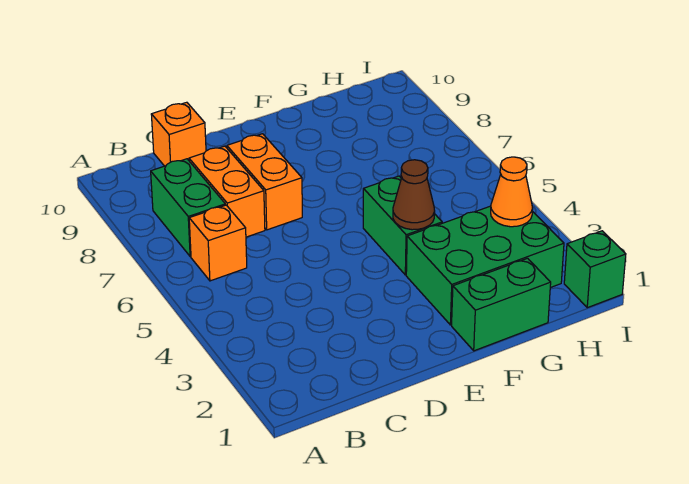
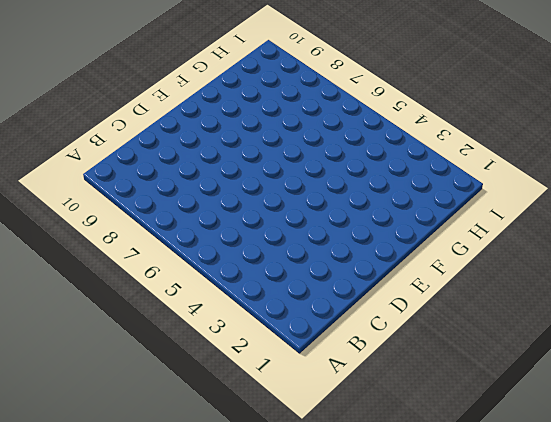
none -> orange brick B6 level 1
none -> green brick B7:B8 level 1

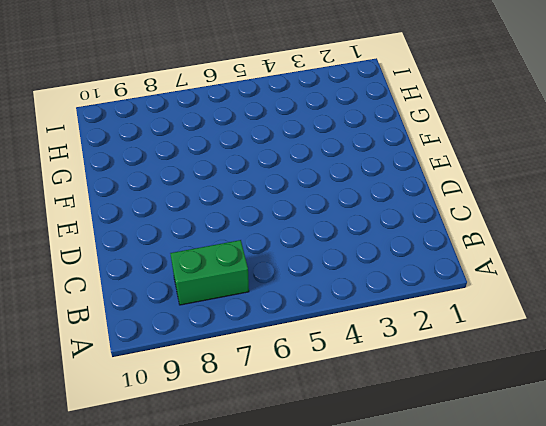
none -> orange brick B6 level 1
none -> orange brick C7:C8 level 1

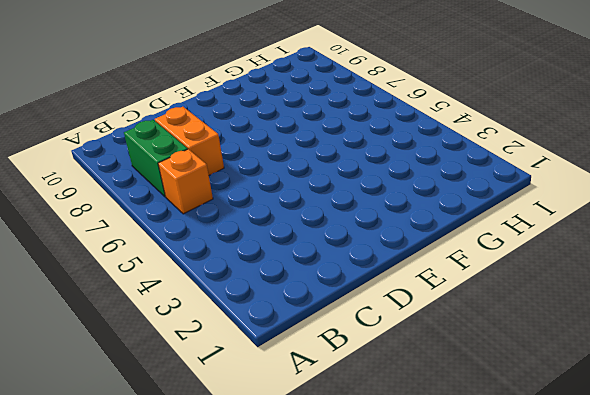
none -> orange brick C10 level 1
none -> orange brick D7:D8 level 1

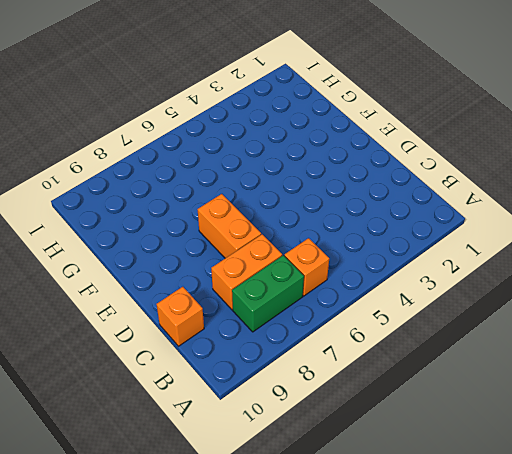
orange brick D7:E7 level 1 -> orange brick D7:D8 level 1
none -> green brick F1:G1 level 1
none -> green brick F2:H3 level 1

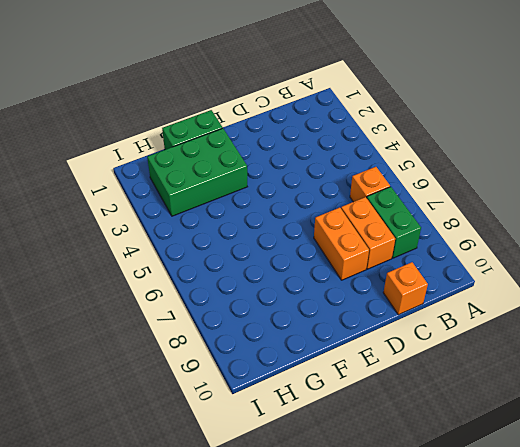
none -> green brick F4:F5 level 1
none -> green brick I1 level 1

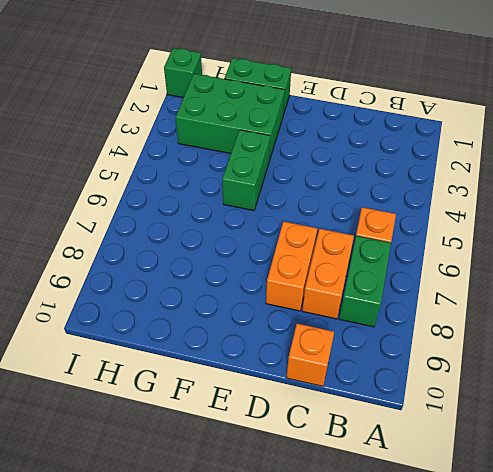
none -> brown cone F4 level 2
none -> orange cone H3 level 2

